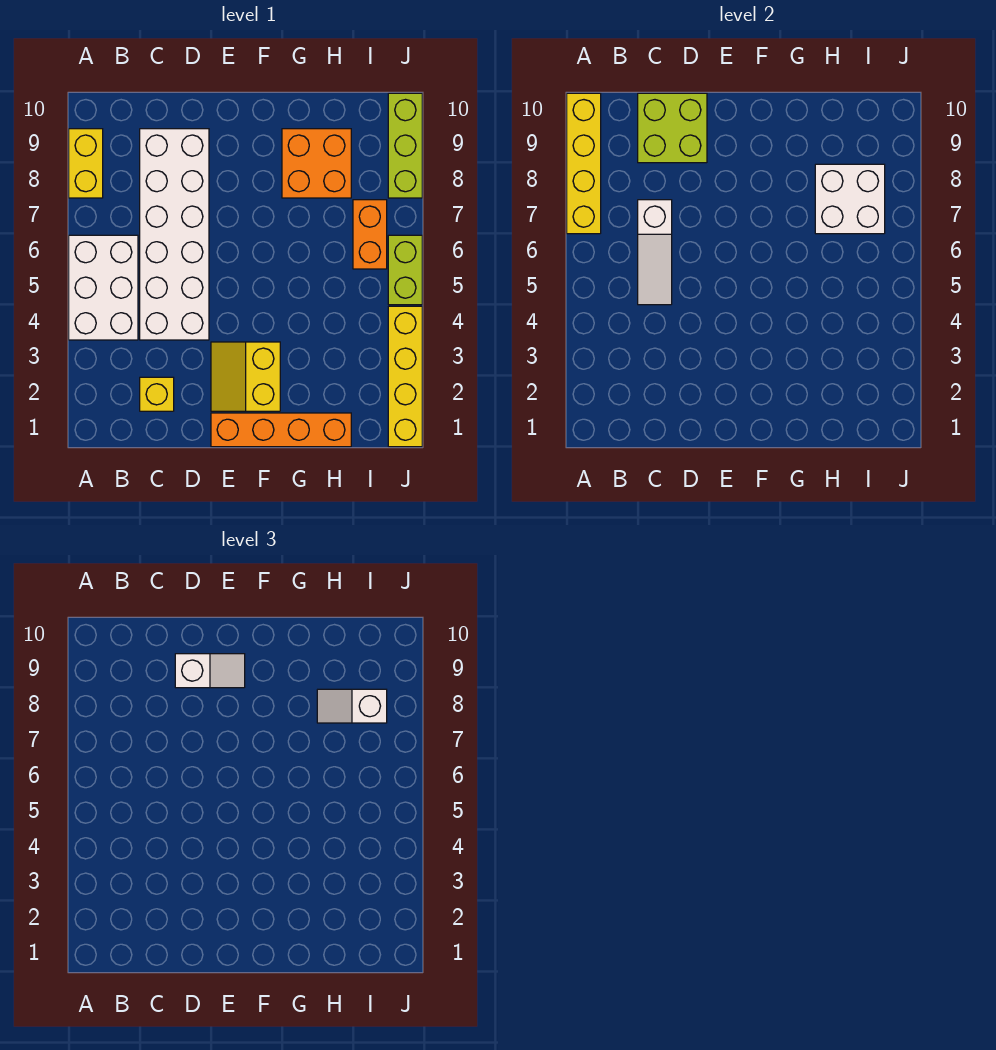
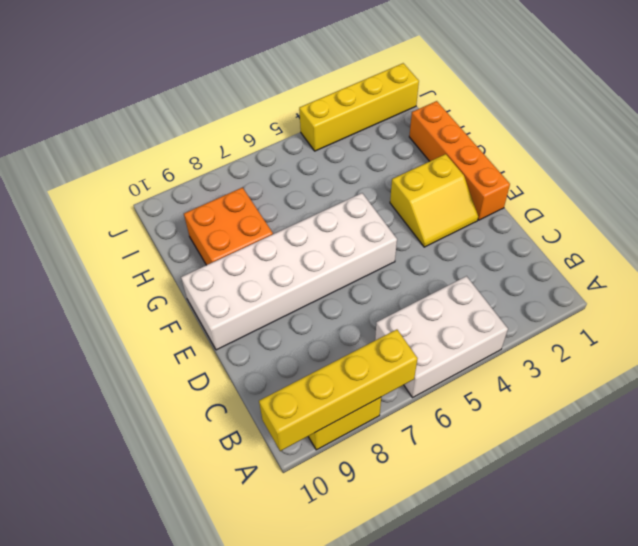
white brick E5:F10 level 1 -> white brick C4:D9 level 1
none -> yellow brick C2 level 1
none -> orange brick I6:I7 level 1
none -> lime brick J5:J6 level 1

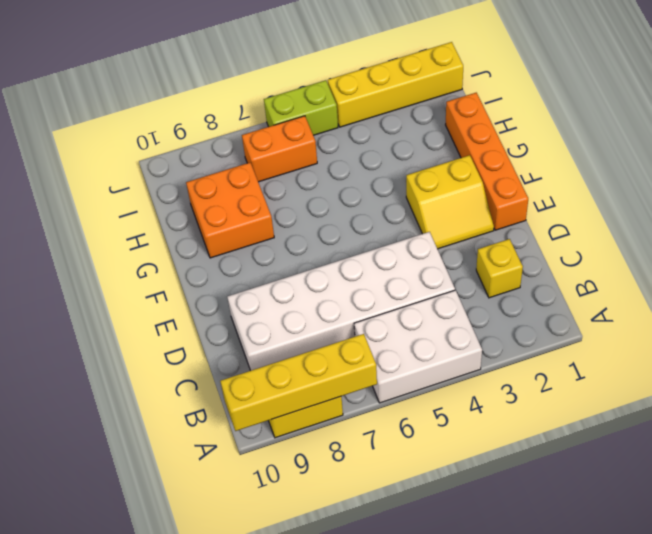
none -> lime brick J8:J10 level 1
none -> white slope C5:C7 level 2 top 7
none -> lime brick C9:D10 level 2

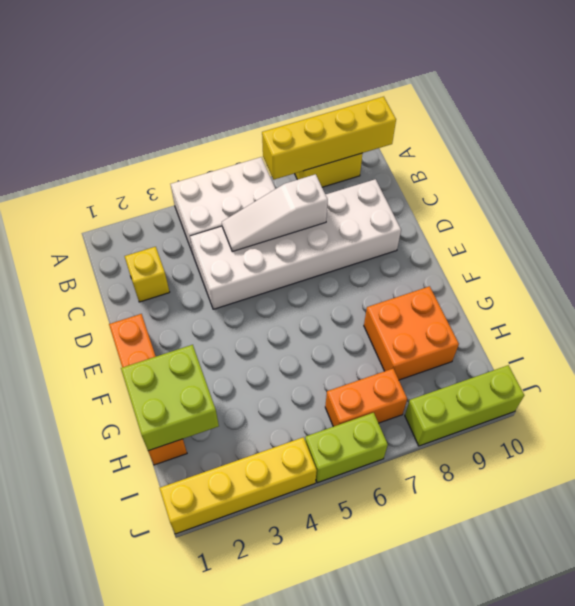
lime brick G1:H2 level 2 -> lime brick C9:D10 level 2
none -> yellow slope E2:F3 level 1 top F
none -> white brick H7:I8 level 2
none -> white slope D9:E9 level 3 top D

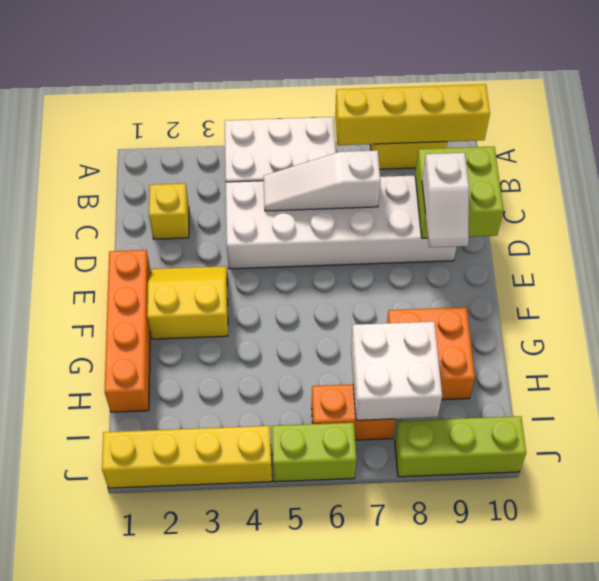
none -> white slope H8:I8 level 3 top I

